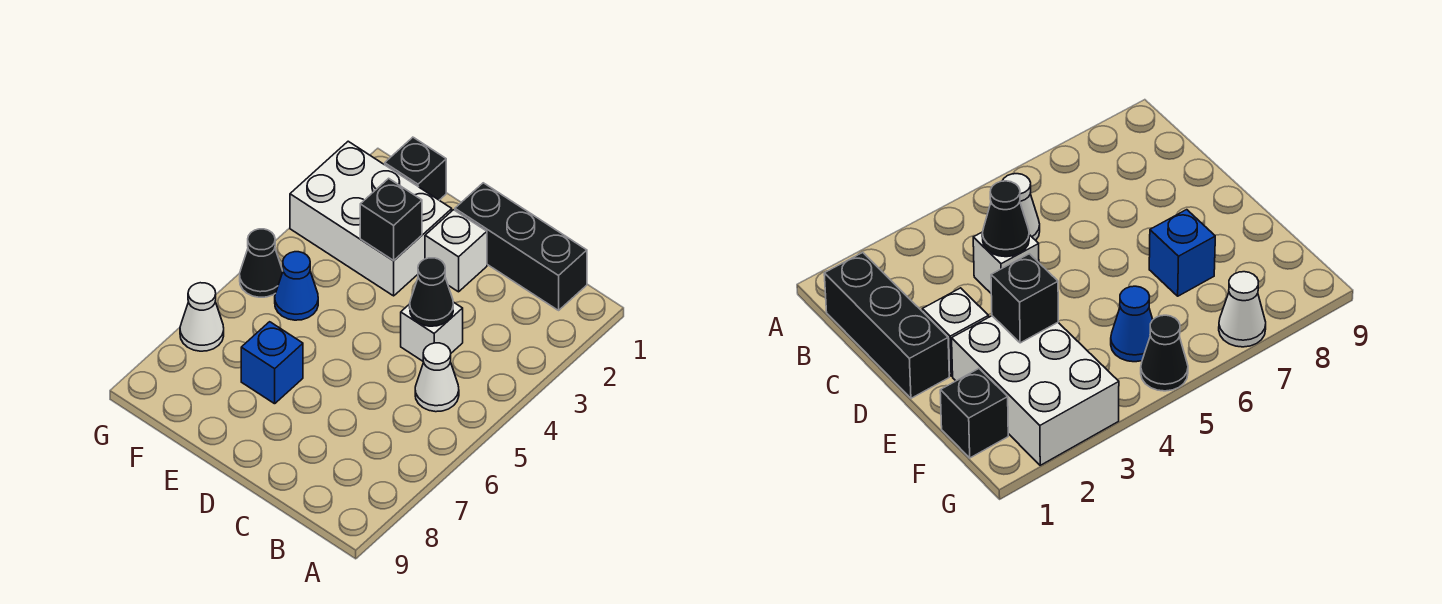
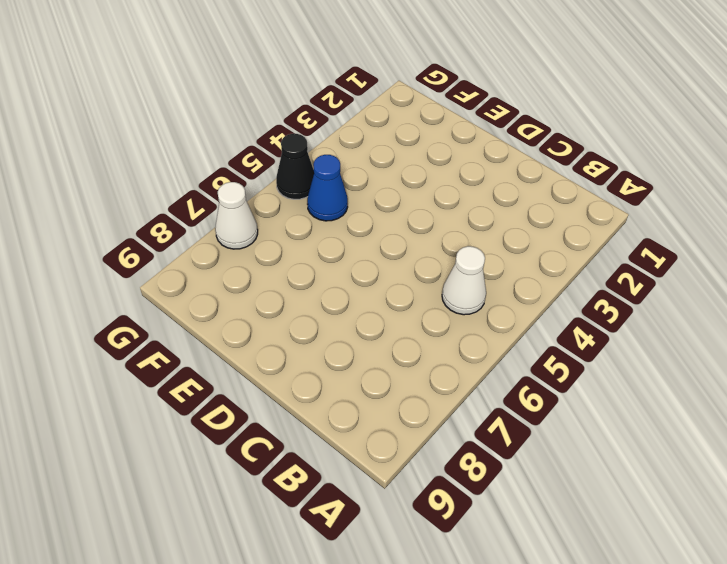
none -> black brick B1:D1 level 1
none -> white brick C4 level 1
none -> white brick D2 level 1

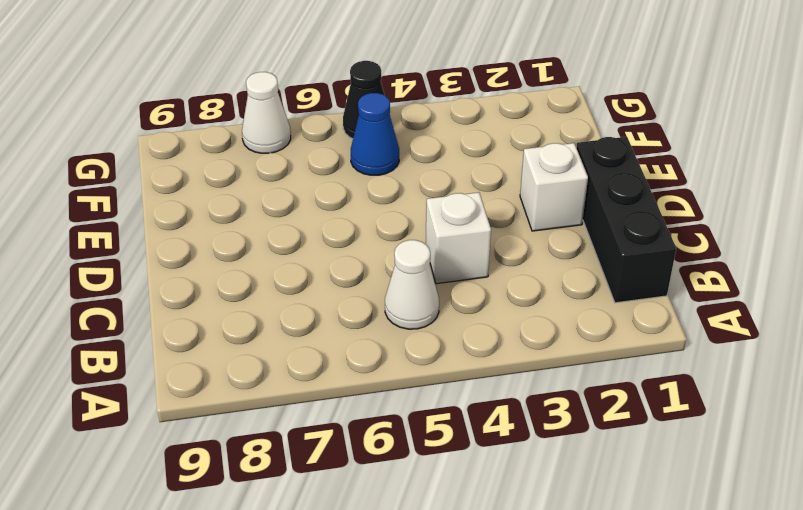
none -> white brick E2:G3 level 1
none -> blue brick E7 level 1
none -> black brick F1 level 1

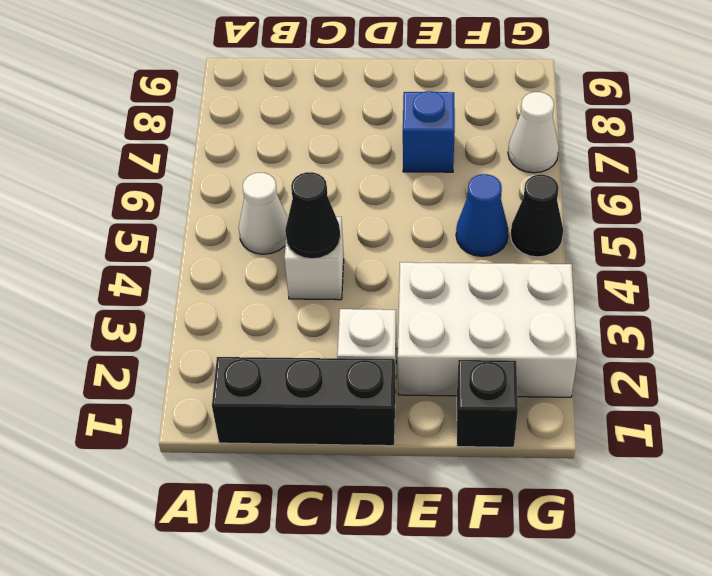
none -> black brick E3 level 2

